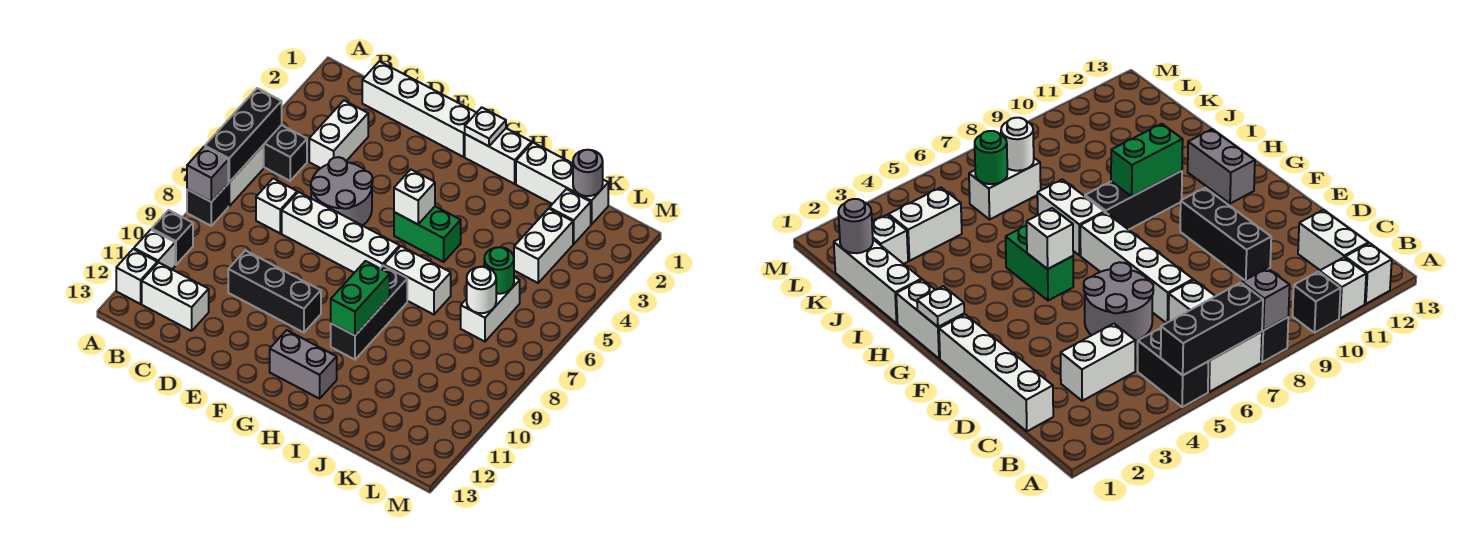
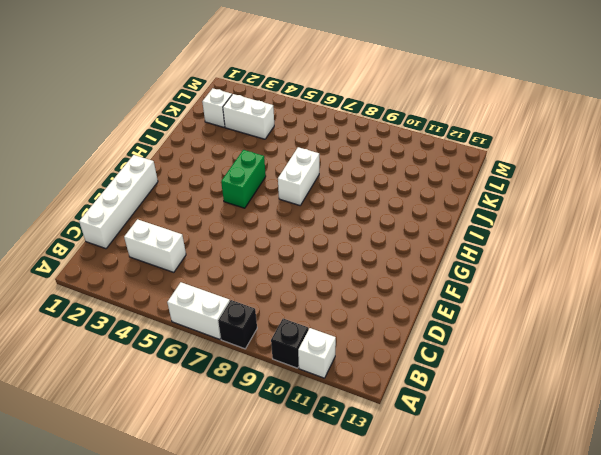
none -> black brick A5:B5 level 1
none -> white brick A12 level 1
none -> white brick B12:C12 level 1
none -> white brick C7 level 1

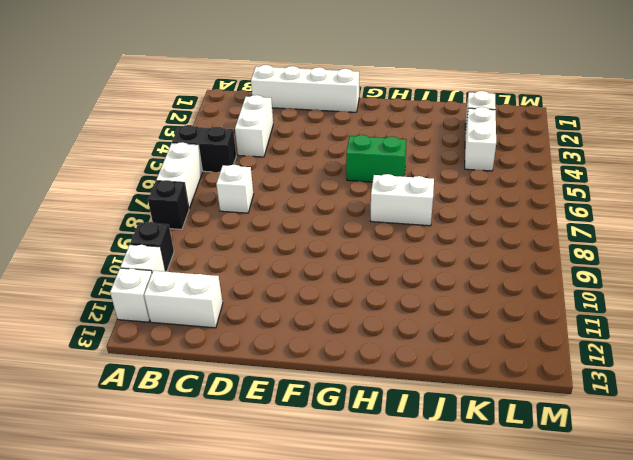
none -> grey round brick D5:E6 level 1
none -> white brick D7:G7 level 1
none -> black brick D10:F10 level 1
none -> white brick G1:H1 level 1

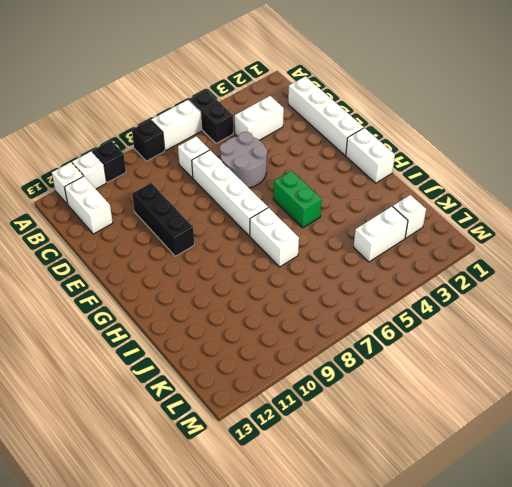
none -> grey brick G12:H12 level 1
none -> black brick H8:H10 level 1
none -> white brick I1:K1 level 1
none -> white brick K6:K7 level 1

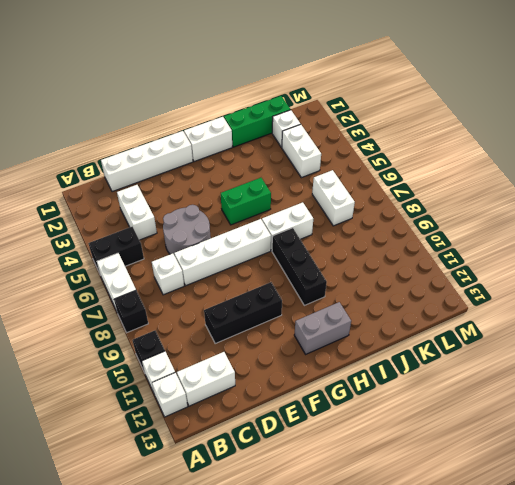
green brick I1:K1 level 1 -> white brick I1:K1 level 1
none -> black brick A5:A7 level 2
none -> grey brick A8 level 2
none -> white plate G1 level 2
none -> white brick G5 level 2

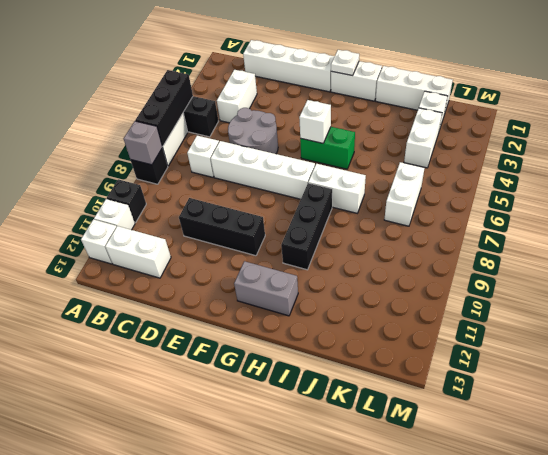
none -> green brick H9:H10 level 2
none -> grey round brick K1 level 2
none -> green round brick K6 level 2
none -> white round brick K7 level 2

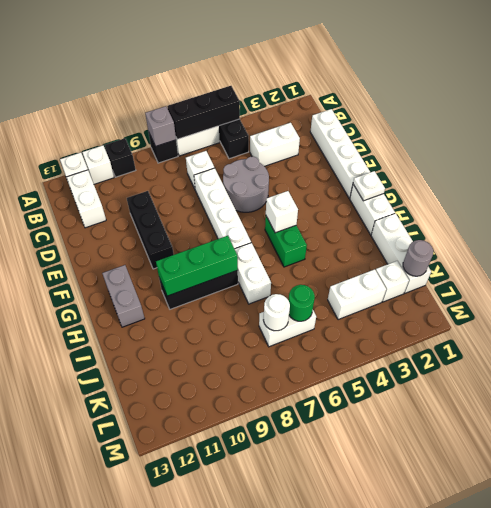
green brick H8:H10 level 2 -> green brick H9:H10 level 2

